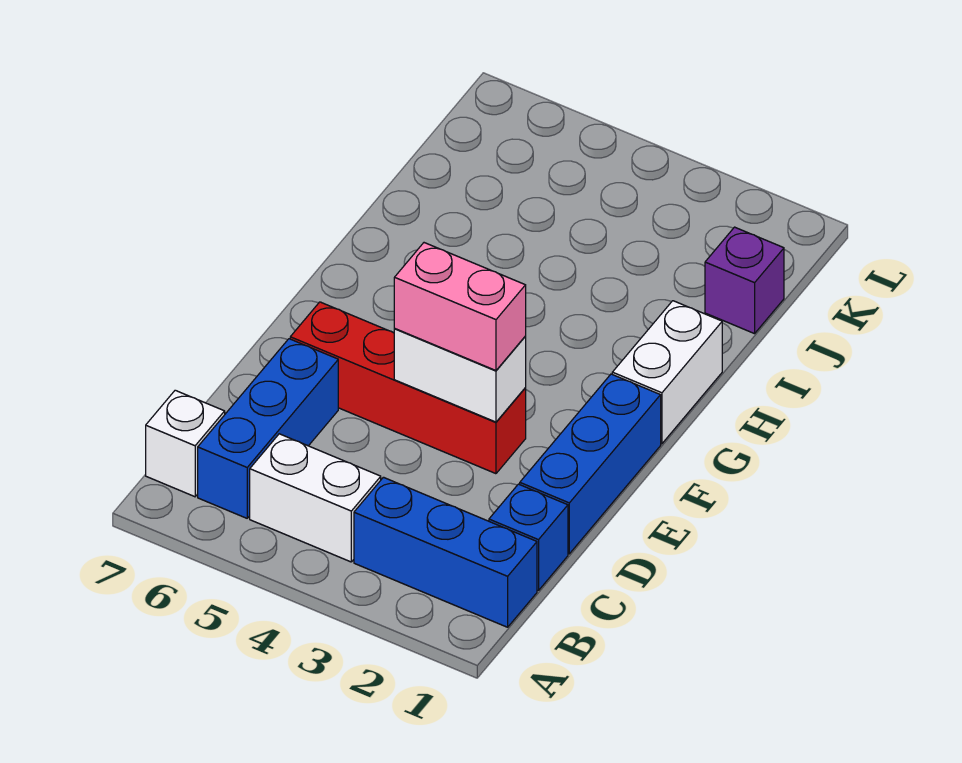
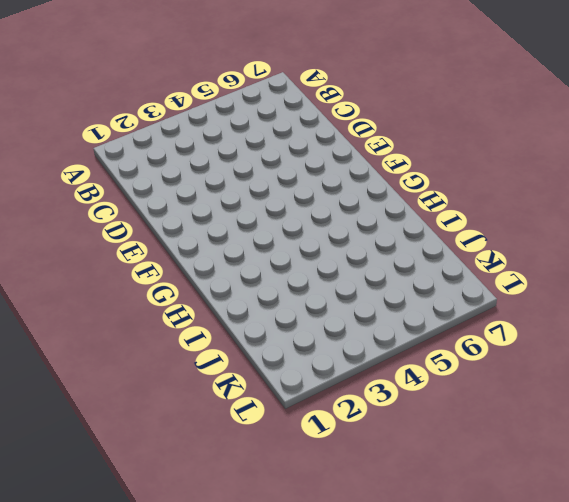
none -> blue brick B1:B3 level 1
none -> white brick B4:B5 level 1

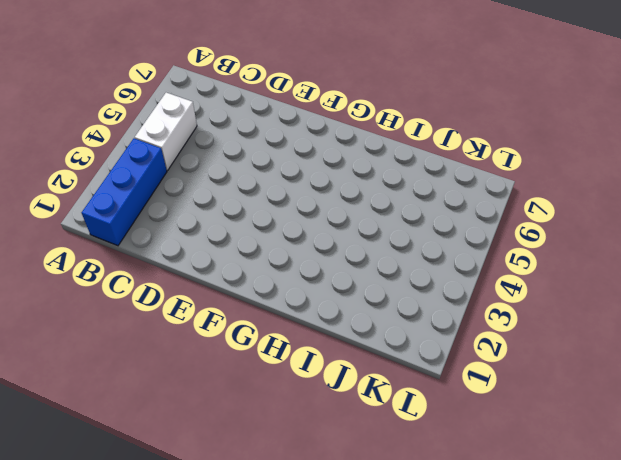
none -> blue brick B6:D6 level 1
none -> white brick B7 level 1

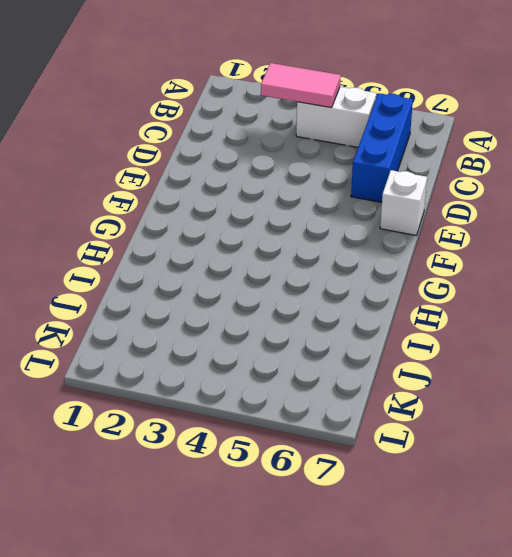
pink tile B3:B4 level 2 -> none
white brick E7 level 1 -> white brick B7 level 1
none -> blue brick B1:B3 level 1
none -> blue brick C1 level 1

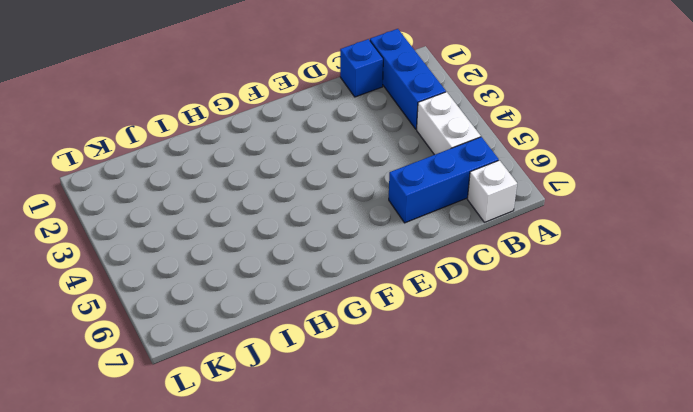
none -> blue brick D1:F1 level 1
none -> red brick E3:E6 level 1

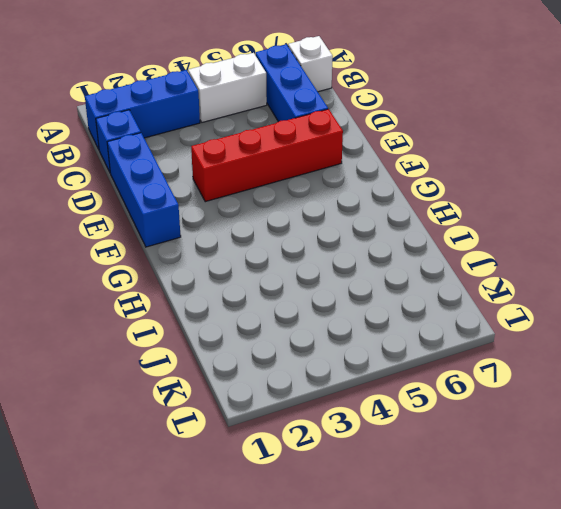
none -> white brick G1:H1 level 1
none -> purple brick J1 level 1

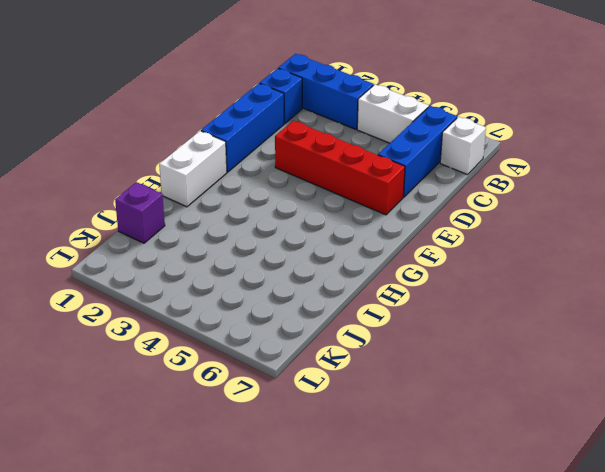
none -> white brick E3:E4 level 2
none -> pink brick E3:E4 level 3

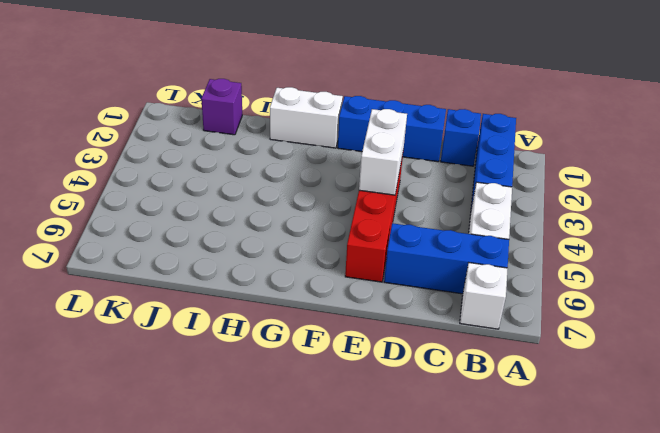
none -> pink brick E3:E4 level 3

